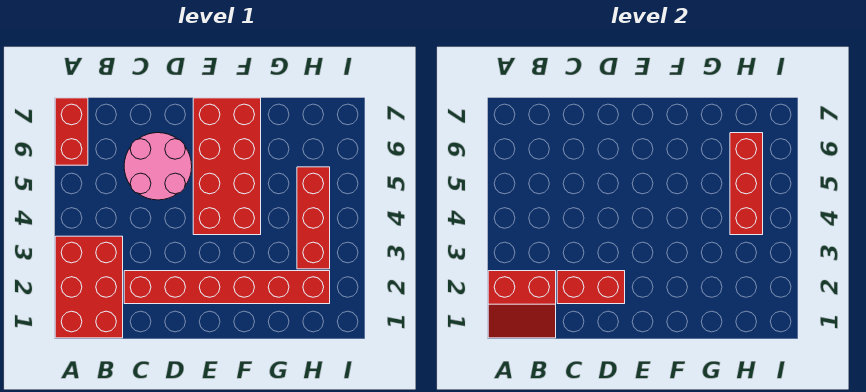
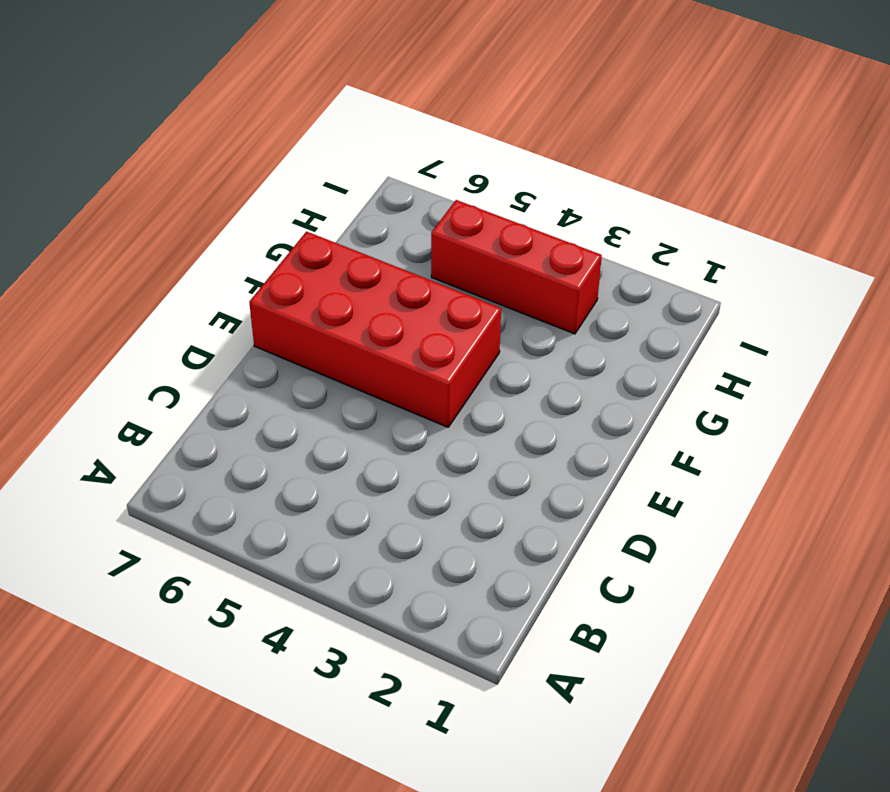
none -> red brick A1:B3 level 1
none -> red brick A6:A7 level 1

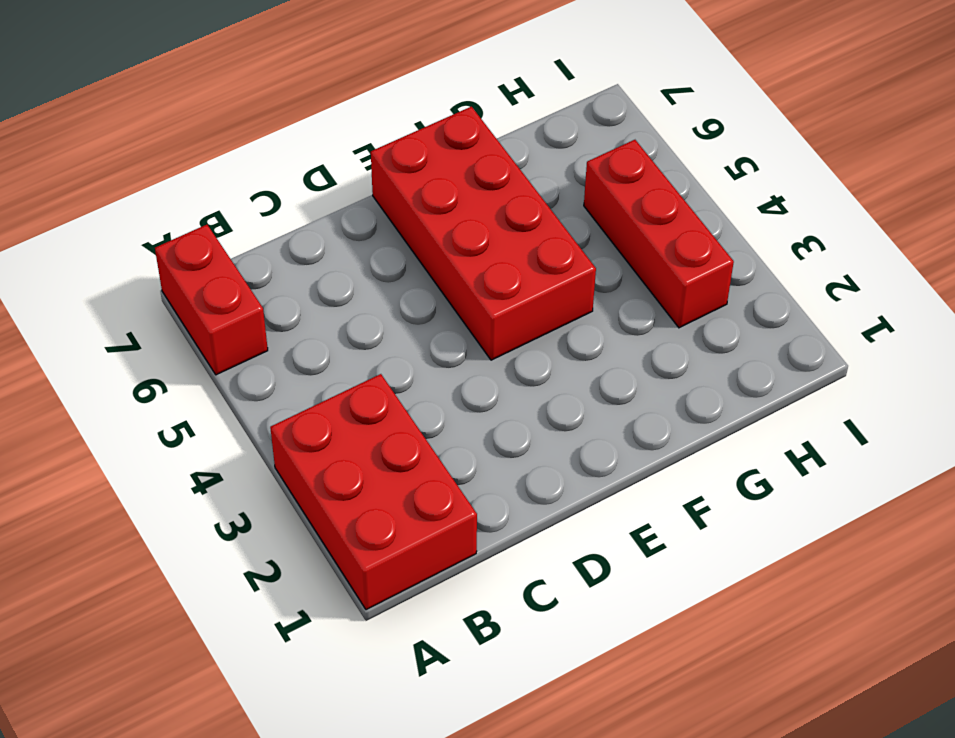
none -> red brick C2:H2 level 1
none -> pink round brick C5:D6 level 1

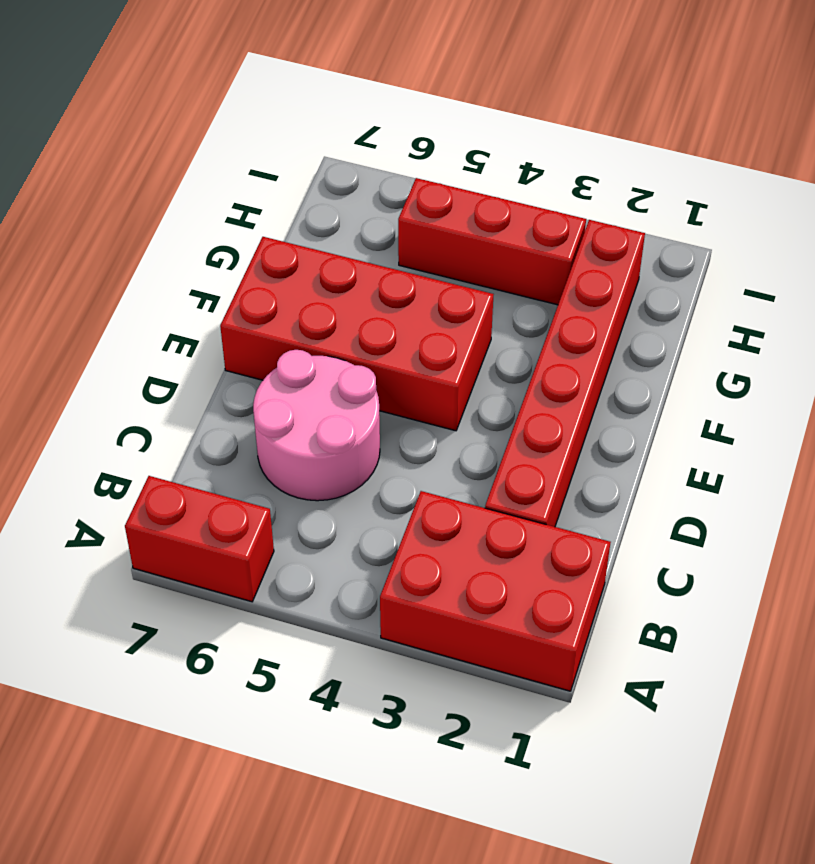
none -> red slope A1:B2 level 2 top 2
none -> red brick C2:D2 level 2

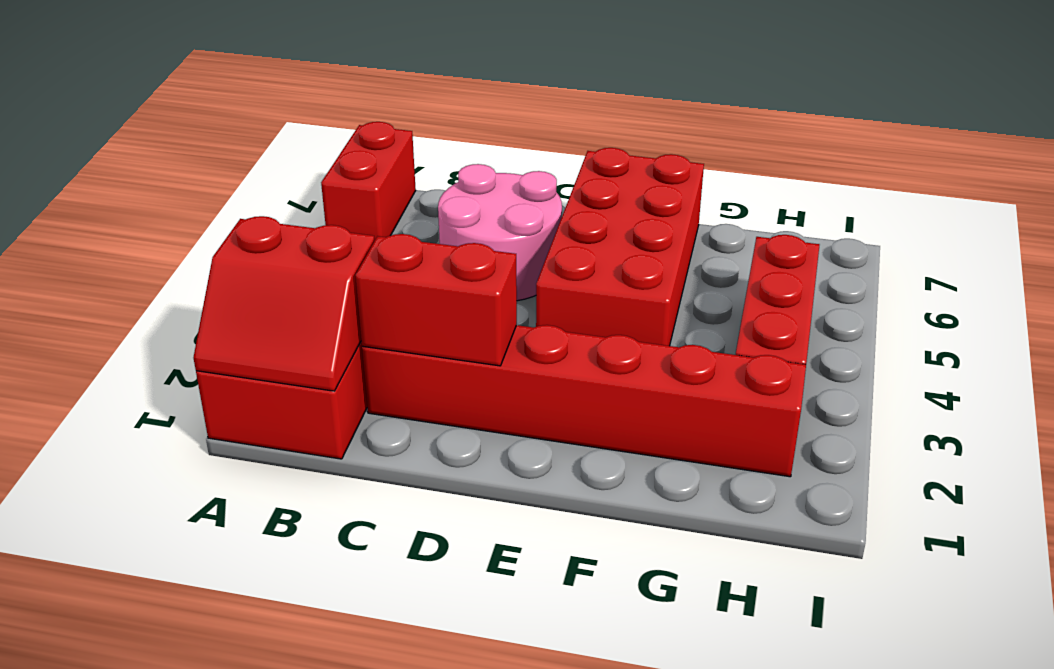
none -> red brick H4:H6 level 2

